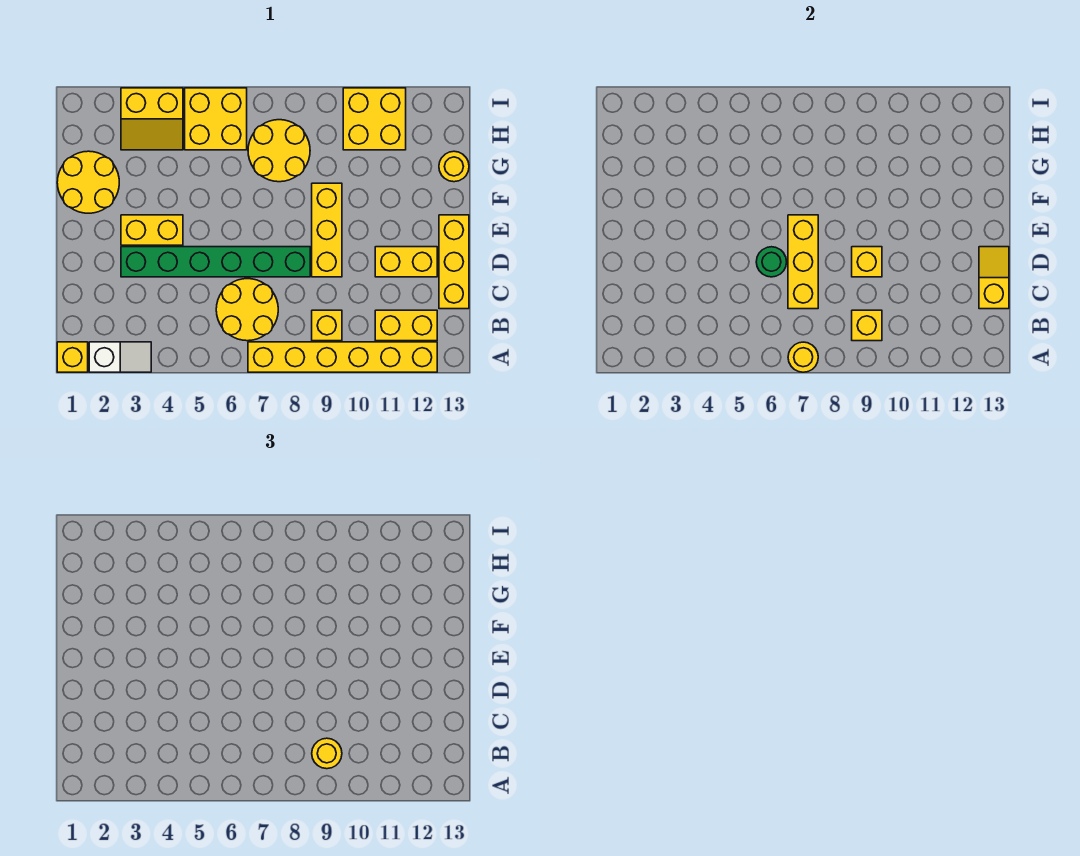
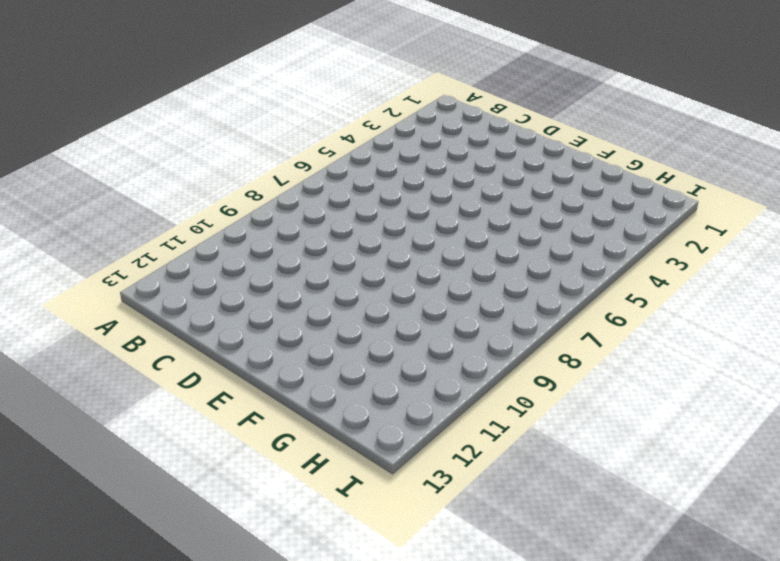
none -> yellow brick A1 level 1
none -> white slope A2:A3 level 1 top 2
none -> yellow brick A7:A12 level 1

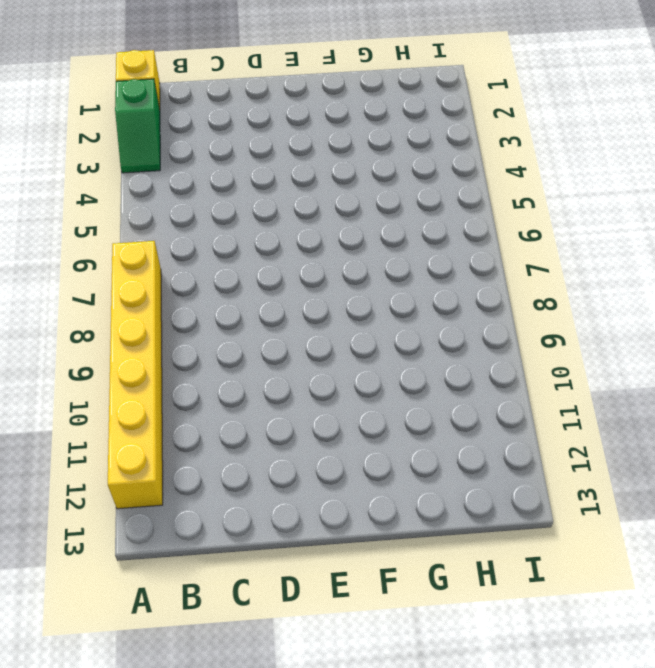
green slope A2:A3 level 1 top 2 -> white slope A2:A3 level 1 top 2
none -> yellow round brick B6:C7 level 1
none -> yellow brick B9 level 1
none -> yellow brick B11:B12 level 1

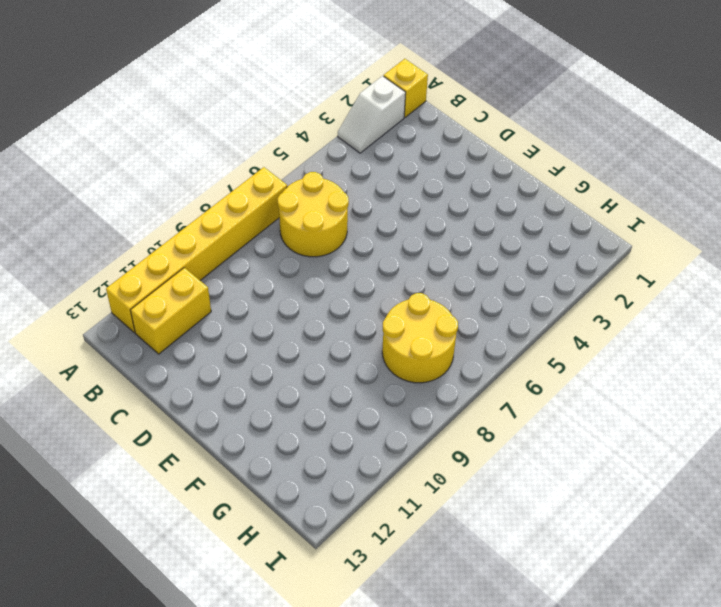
none -> yellow brick B9 level 1
none -> yellow brick C13:E13 level 1
none -> green brick D3:D8 level 1

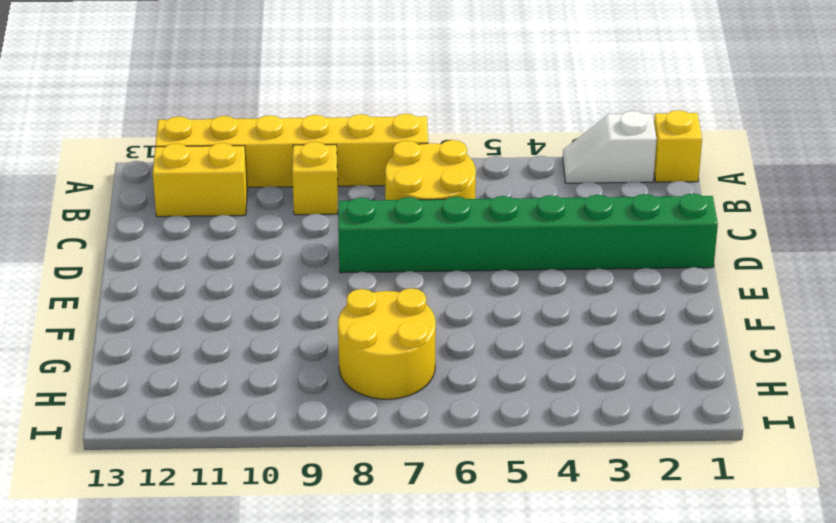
green brick D1:D8 level 1 -> green brick D3:D8 level 1
none -> yellow brick C13:E13 level 1
none -> yellow brick D9:F9 level 1
none -> yellow brick D11:D12 level 1

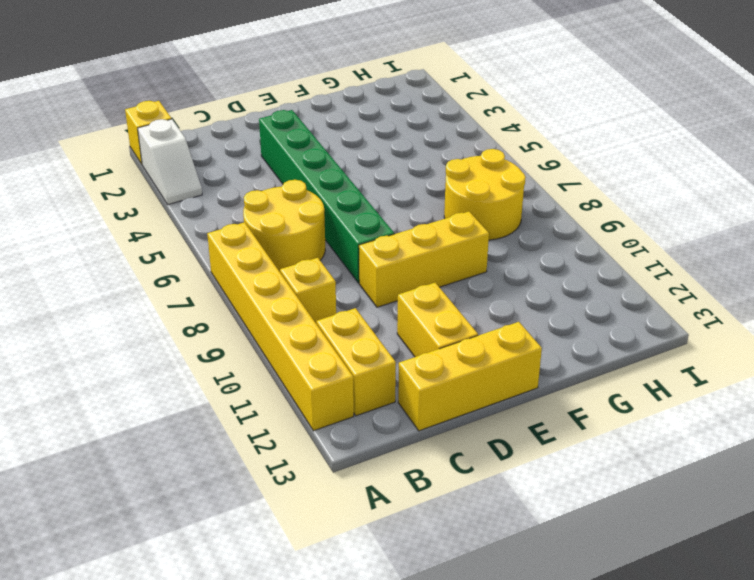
none -> yellow brick E3:E4 level 1
none -> yellow round brick F1:G2 level 1
none -> yellow round brick G13 level 1

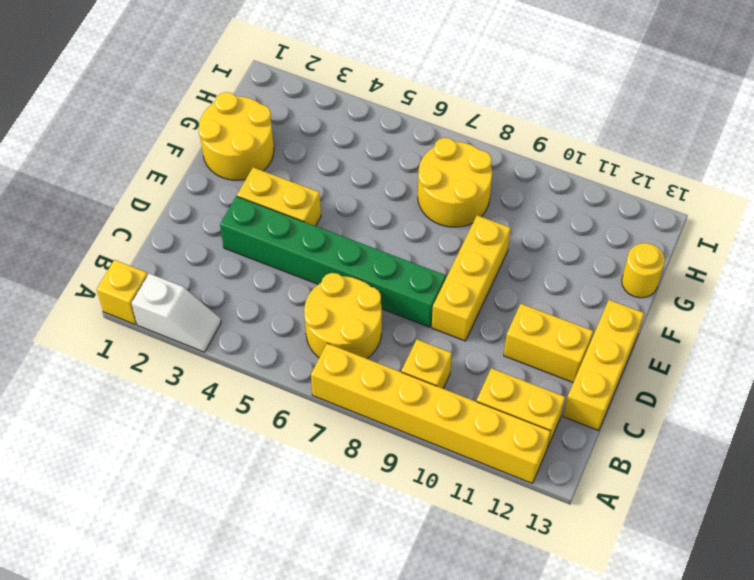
none -> yellow slope H3:I4 level 1 top I
none -> yellow brick H5:I6 level 1
none -> yellow brick H10:I11 level 1

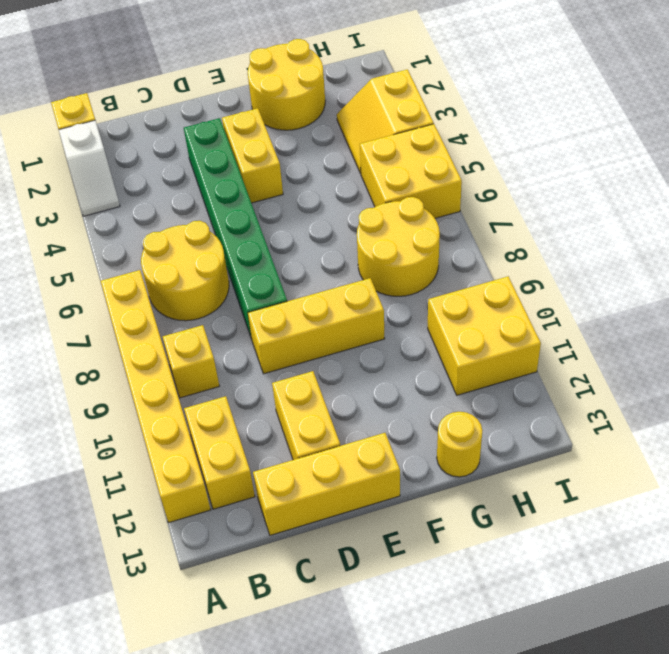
none -> yellow round brick A7 level 2
none -> yellow brick B9 level 2
none -> yellow brick C7:E7 level 2

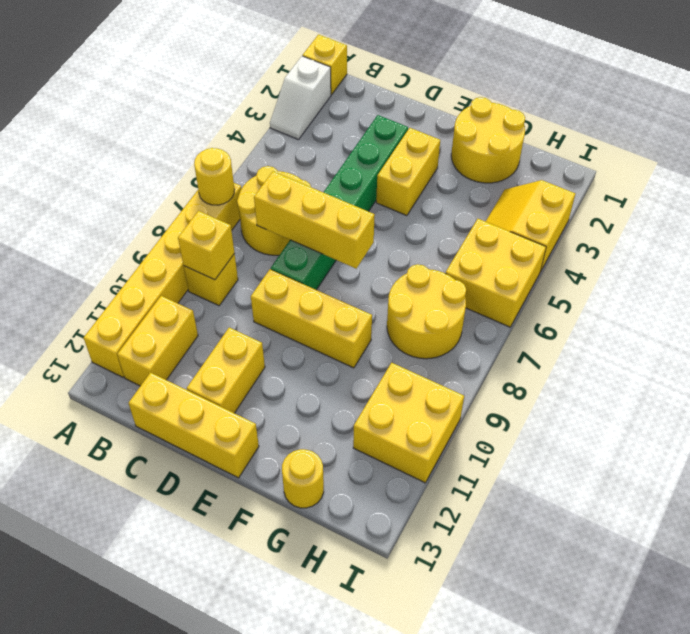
none -> yellow slope C13:D13 level 2 top C
none -> green round brick D6 level 2
none -> yellow brick D9 level 2

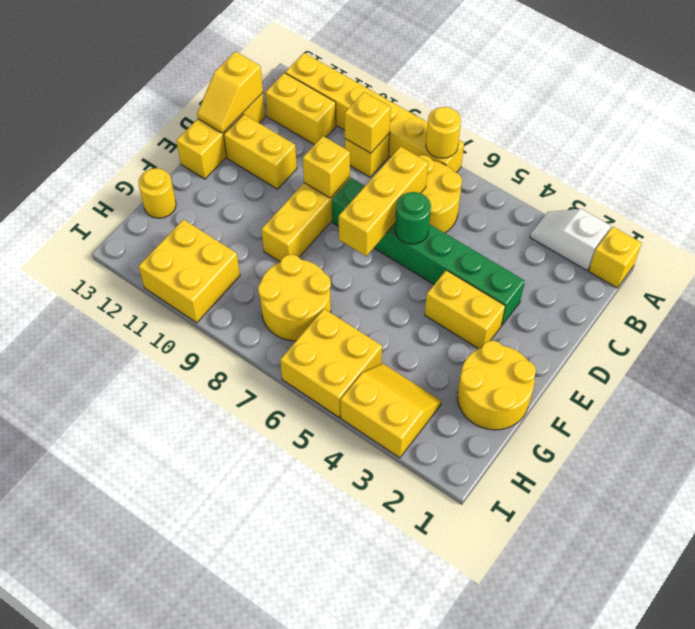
none -> yellow round brick B9 level 3

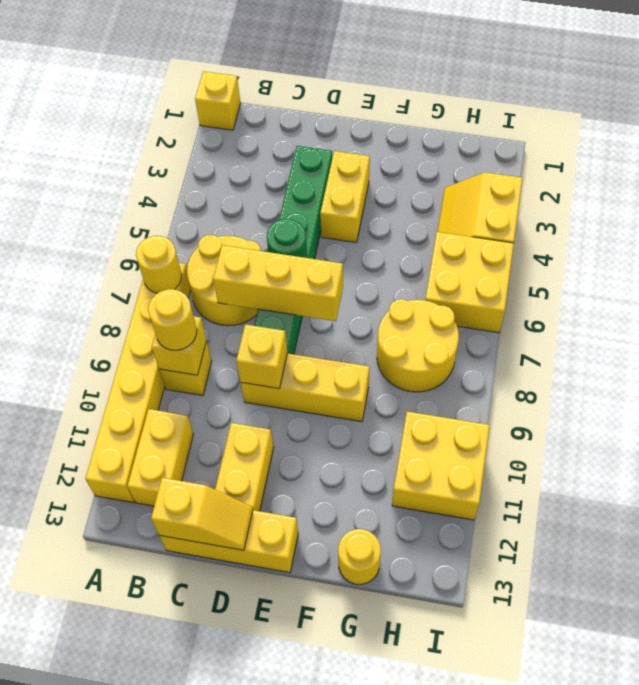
none -> white slope A2:A3 level 1 top 2
none -> yellow round brick F1:G2 level 1

